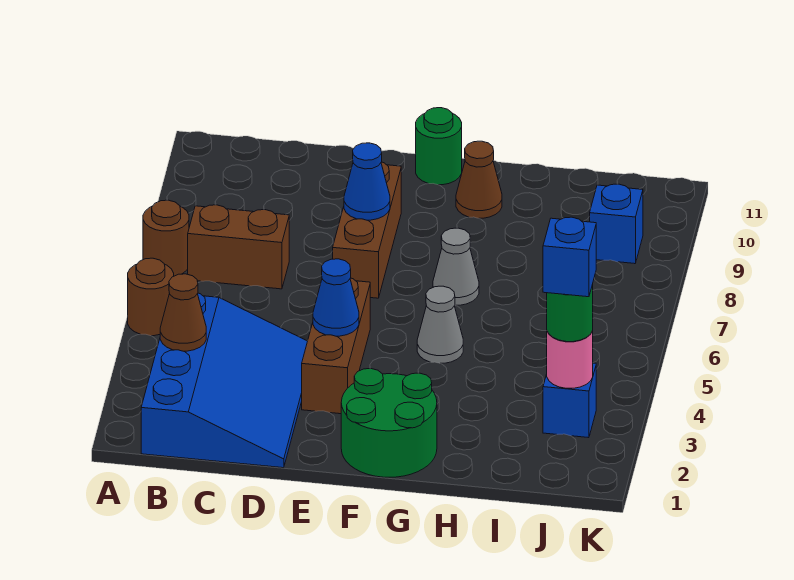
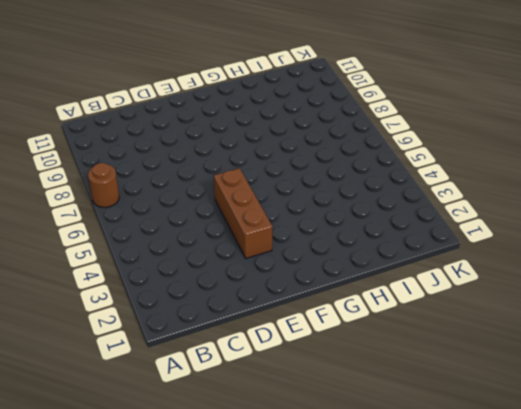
none -> brown round brick A5 level 1
none -> blue slope B1:D4 level 1 top B
none -> brown brick B7:C7 level 1

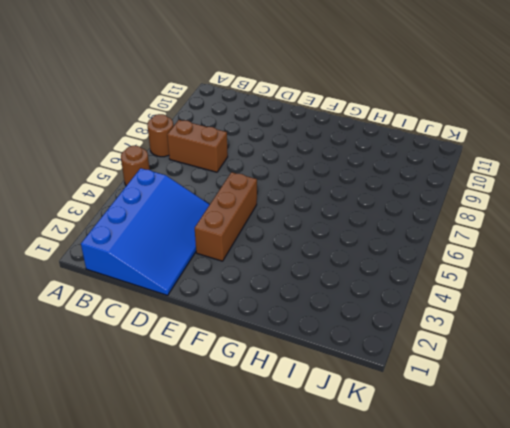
none -> brown brick E7:E9 level 1
none -> green round brick F1:G2 level 1
none -> green round brick F11 level 1

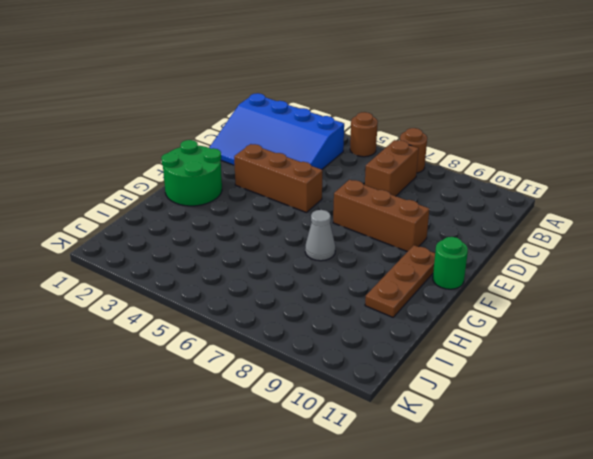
brown plate F10:H10 level 1 -> brown cone G10 level 1
none -> grey cone G5 level 1
none -> blue brick J3 level 1
none -> blue brick J9 level 1

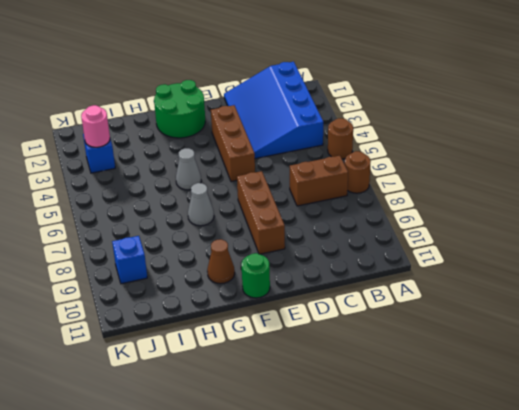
none -> brown cone B3 level 2
none -> blue cone E4 level 2
none -> blue cone E8 level 2

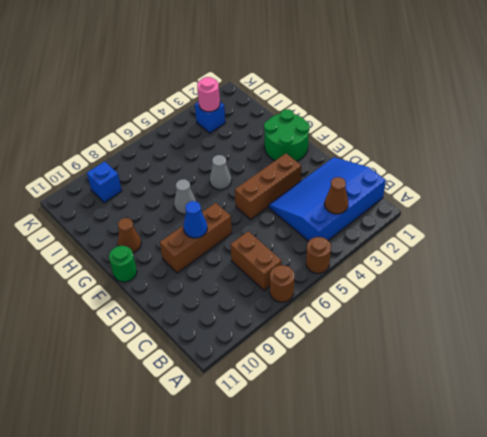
none -> blue cone E4 level 2
none -> green round brick J3 level 3
none -> blue brick J3 level 4

